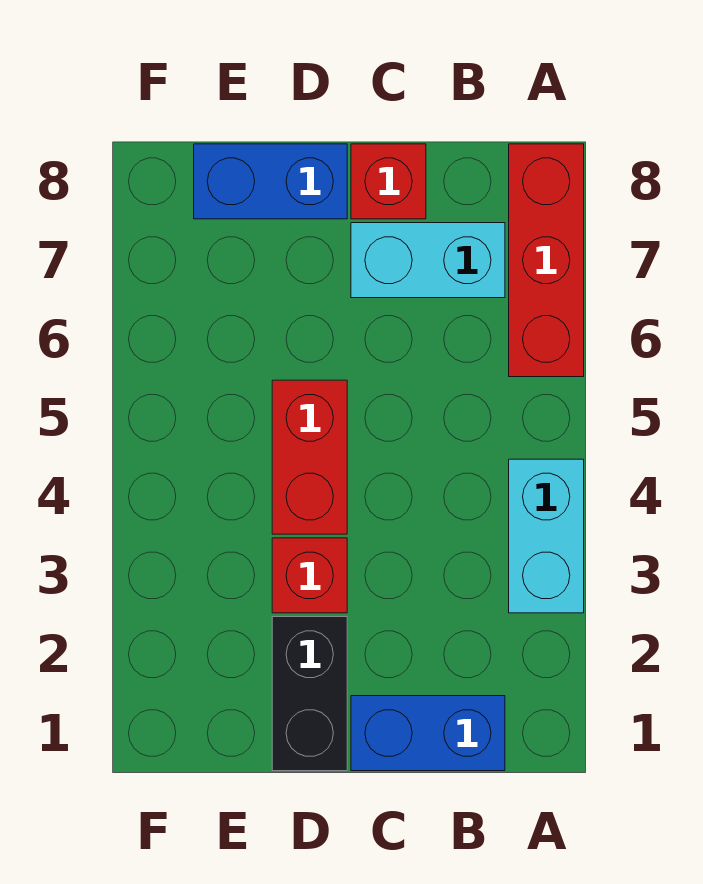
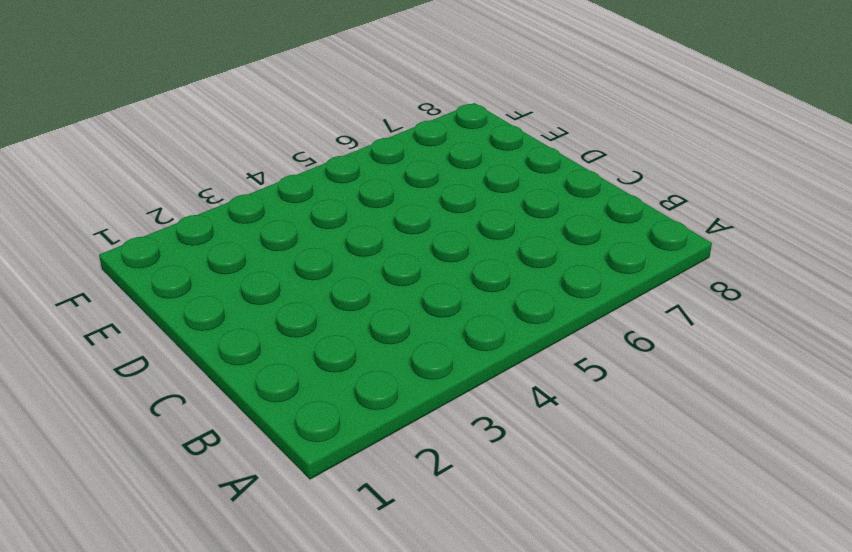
none -> cyan brick A3:A4 level 1
none -> red brick A6:A8 level 1

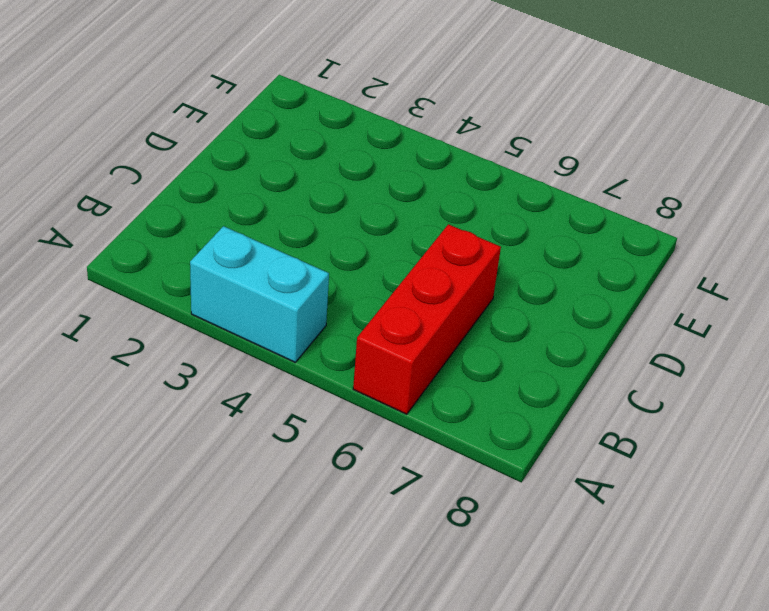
red brick A6:C6 level 1 -> red brick A6:A8 level 1
none -> blue brick B1:C1 level 1
none -> cyan brick B7:C7 level 1

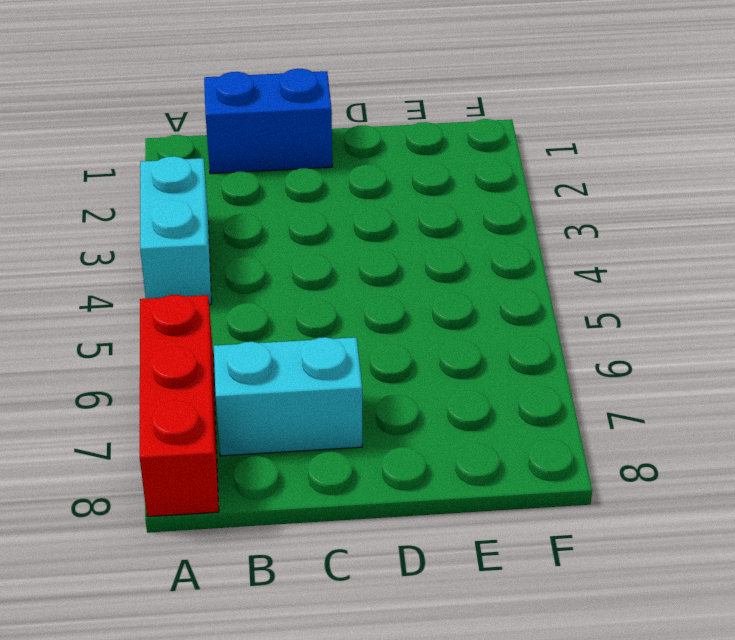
none -> red brick C8 level 1
none -> black brick D1:D2 level 1

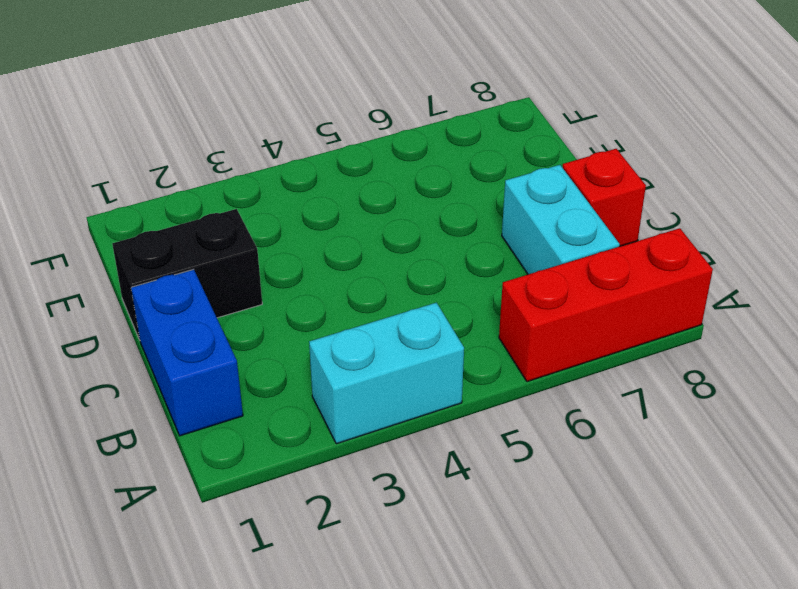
none -> red brick D3 level 1
none -> red brick D4:D5 level 1

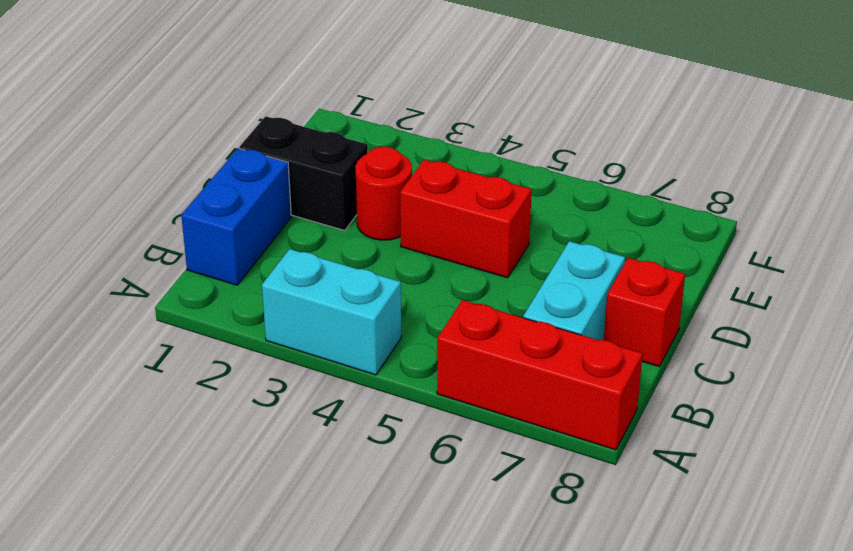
red round brick D3 level 1 -> red brick D3 level 1
none -> blue brick D8:E8 level 1

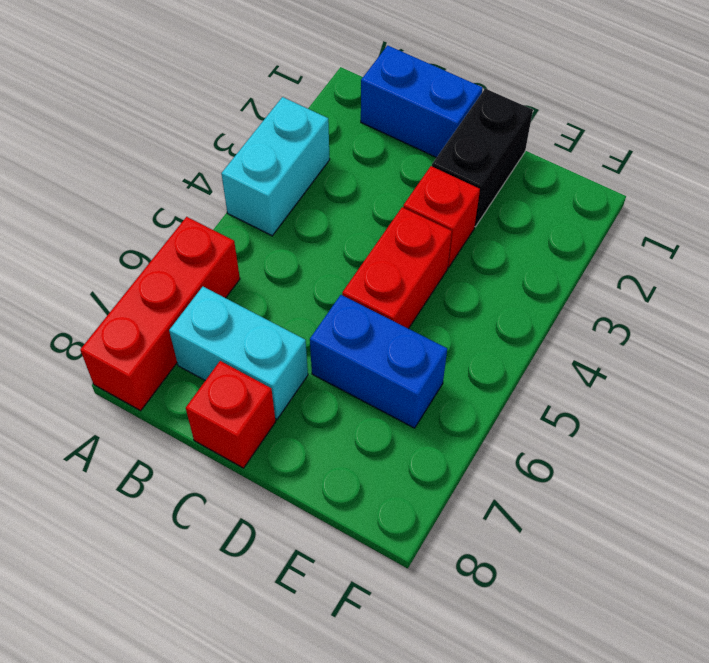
blue brick D6:E6 level 1 -> blue brick D8:E8 level 1

